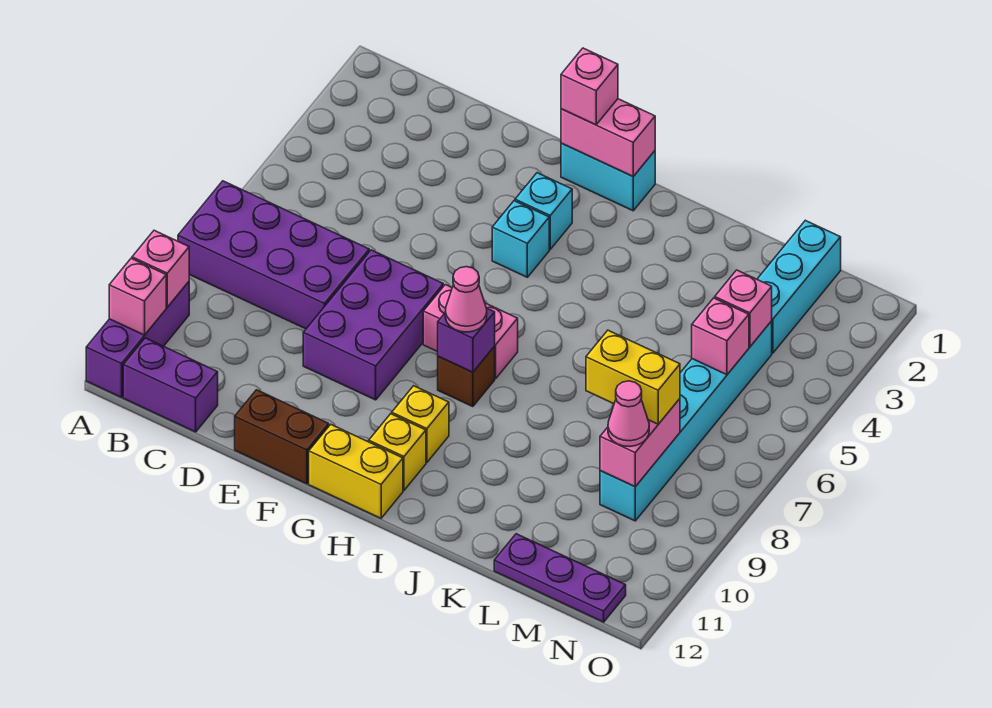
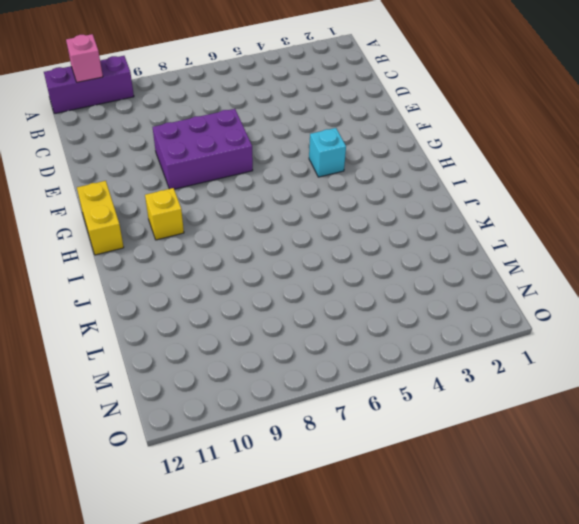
none -> purple brick A7:D8 level 1
none -> purple brick B12:C12 level 1
none -> brown brick E12:F12 level 1

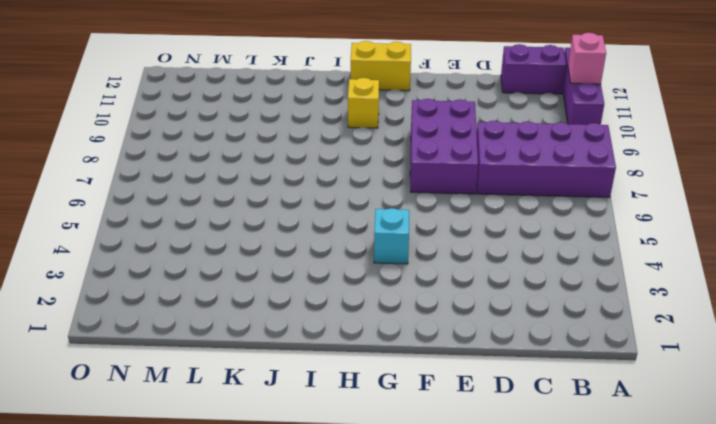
none -> brown brick E12:F12 level 1
none -> cyan brick G1:H1 level 1
none -> cyan brick G3 level 1

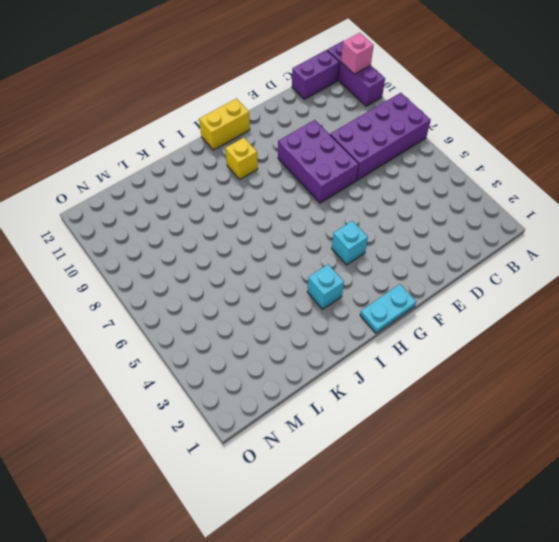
cyan plate G1:H1 level 1 -> cyan brick G1:H1 level 1
cyan brick I3 level 1 -> cyan brick G3 level 1
none -> brown brick E12:F12 level 1
none -> pink brick G7:H7 level 1
none -> brown brick H8 level 1

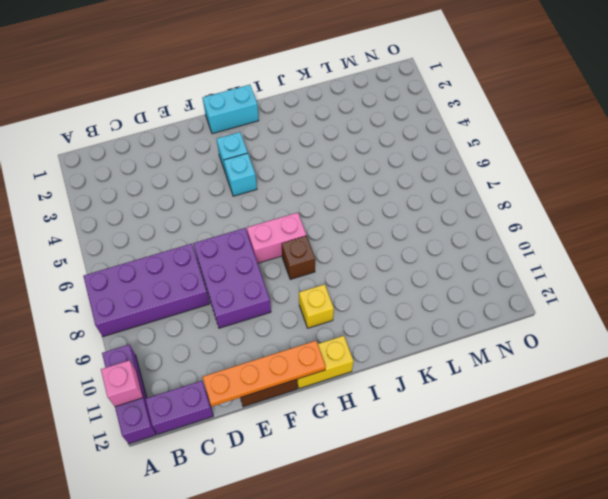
orange plate D12:G12 level 2 -> none
none -> yellow brick H11 level 1
none -> purple plate L12:N12 level 1
none -> cyan brick M1:M3 level 1

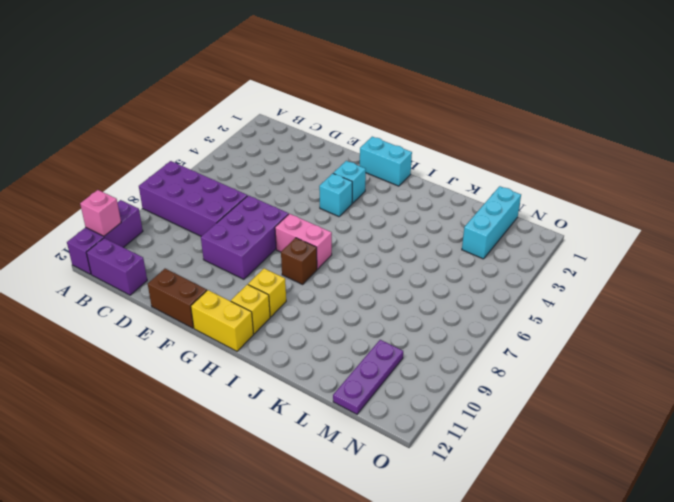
purple plate M10:M12 level 1 -> purple plate L12:N12 level 1
none -> cyan brick M4:M9 level 1
none -> pink brick A10 level 2
none -> pink brick G1:H1 level 2

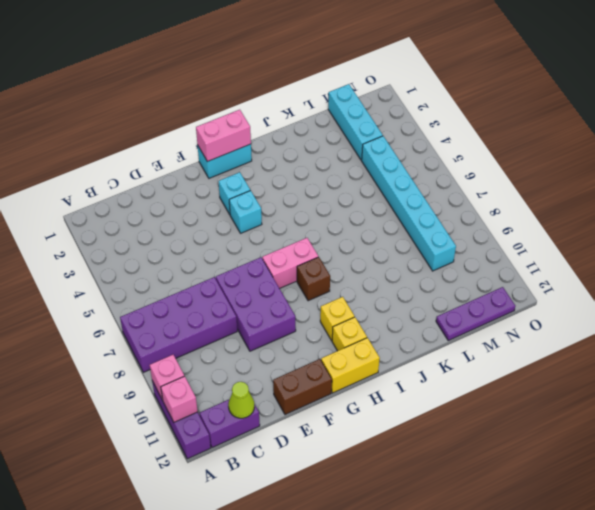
lime cone C12 level 2 -> none
none -> purple brick H8 level 2
none -> pink brick M4 level 2
none -> pink brick M5 level 2

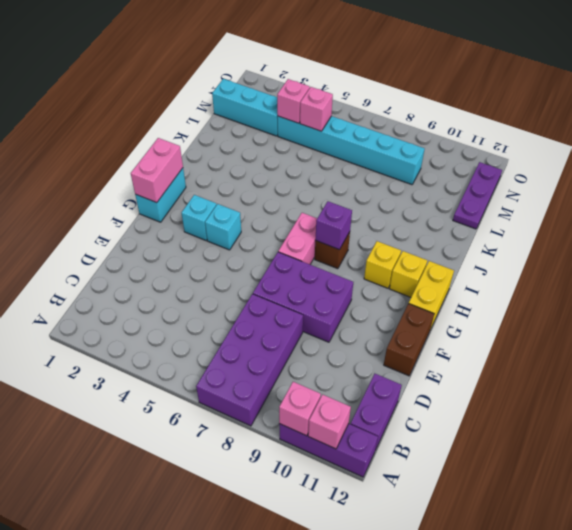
none -> pink brick M8:M9 level 2
none -> pink brick G1 level 3
none -> pink cone H8 level 3

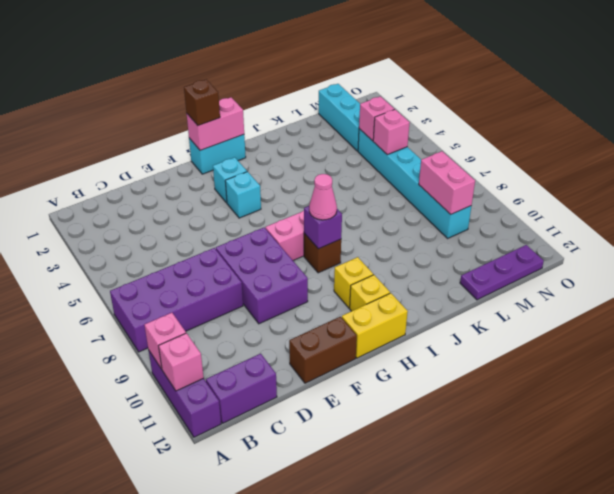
brown brick G1 level 3 -> pink brick G1 level 3
none -> yellow brick L8:M8 level 3
none -> pink cone M9 level 3

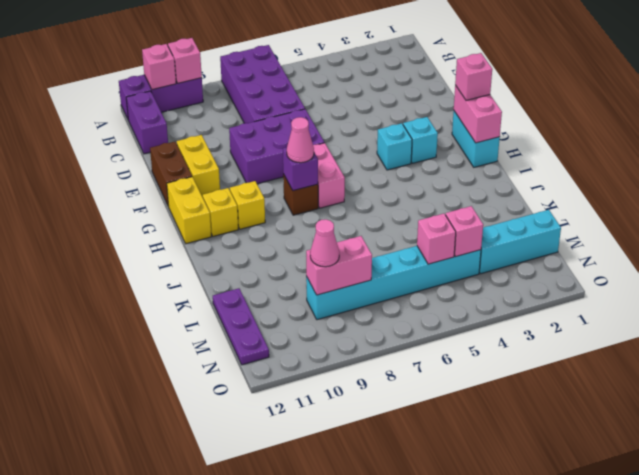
yellow brick E11:F11 level 1 -> yellow brick L8:M8 level 3

